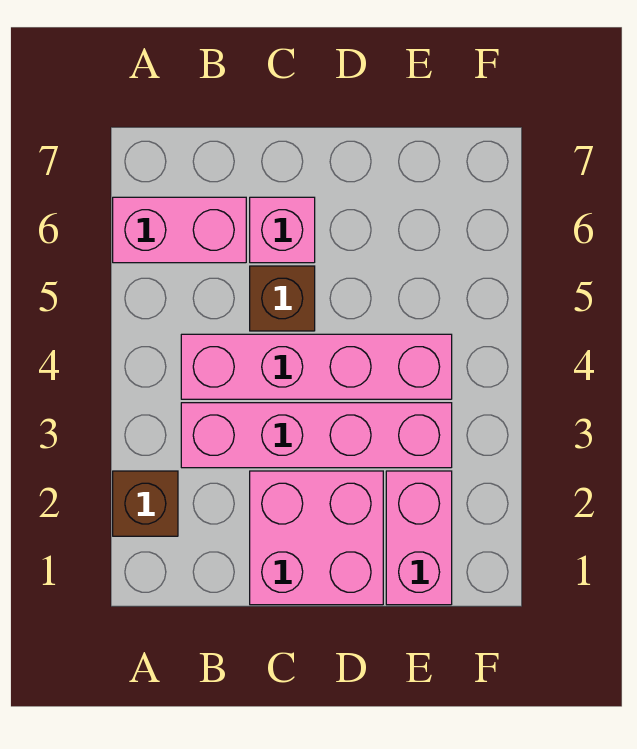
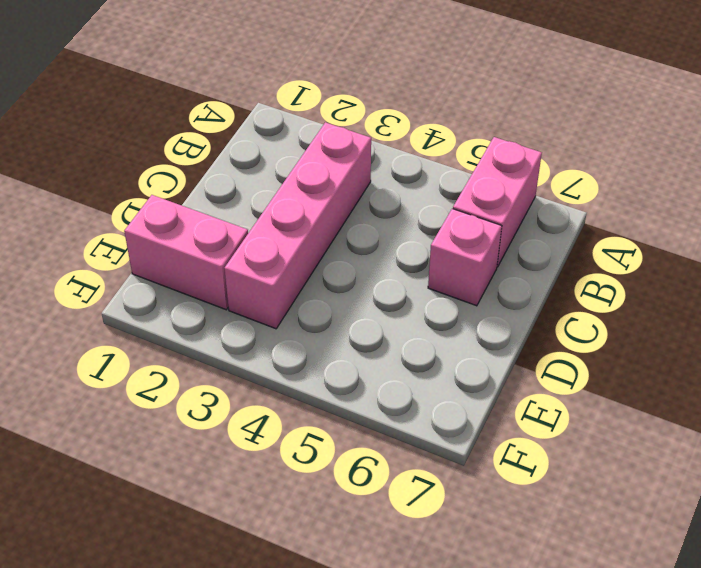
none -> brown brick A2 level 1
none -> pink brick B4:E4 level 1

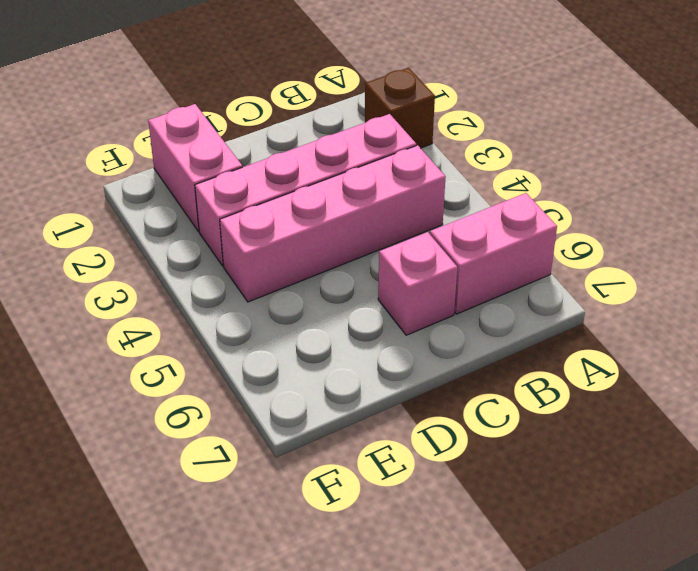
none -> pink brick C1:D2 level 1
none -> brown brick C5 level 1

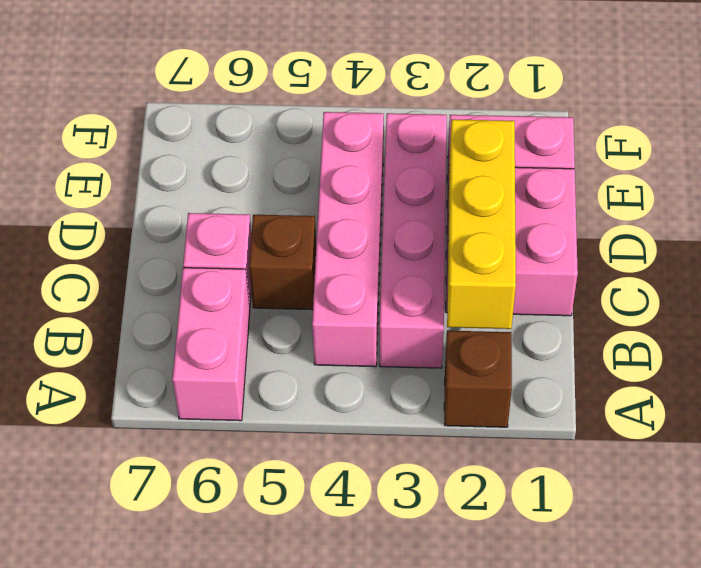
yellow brick B2:D2 level 2 -> none

